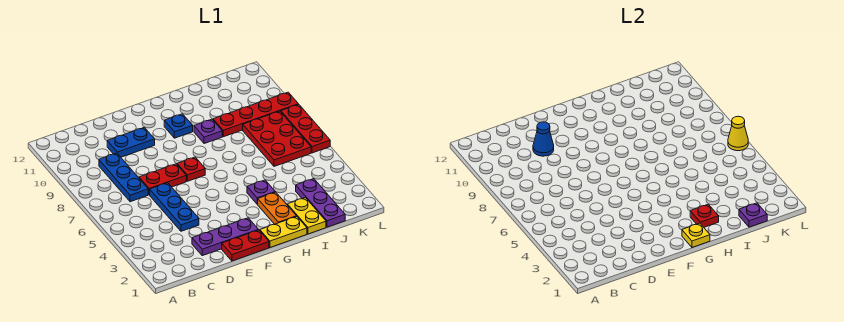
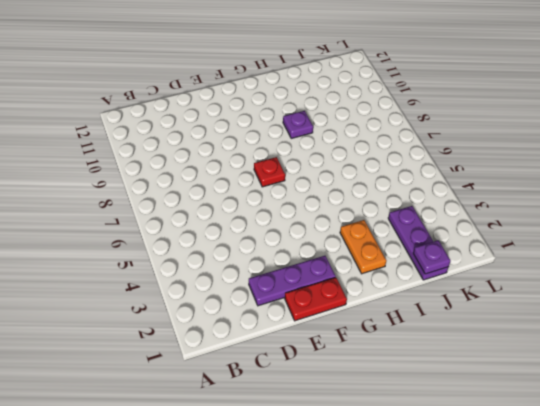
none -> blue plate C7:C9 level 1
none -> blue plate D4:D6 level 1
none -> red plate D7:E7 level 1

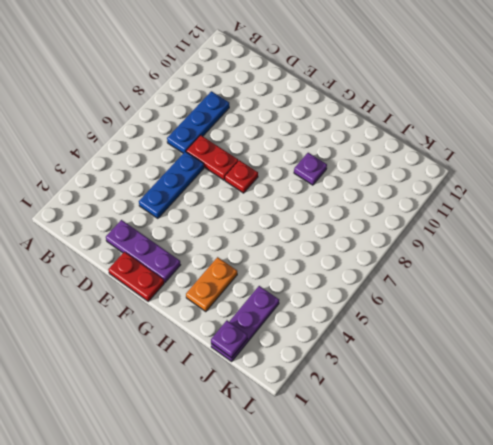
none -> blue plate D10:E10 level 1
none -> yellow plate G1:H1 level 1
none -> blue plate G10 level 1

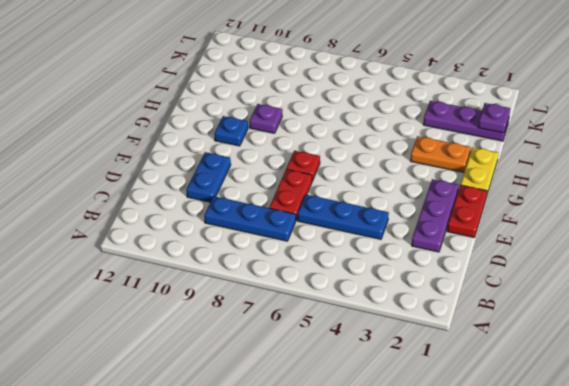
none -> purple plate H4 level 1
none -> yellow plate I1:I2 level 1
none -> red plate I9:L9 level 1

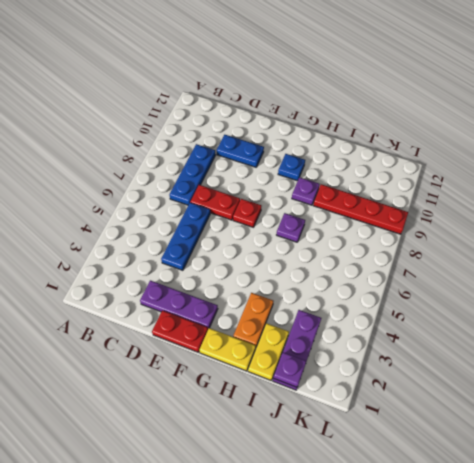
purple plate H7 level 1 -> purple plate H4 level 1
none -> red plate J6:K8 level 1
none -> red plate L6:L8 level 1
none -> blue cone D10 level 2

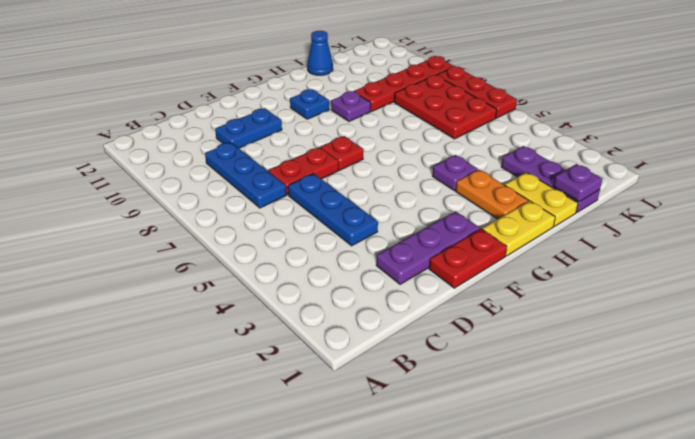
blue cone I12 level 1 -> blue cone D10 level 2
none -> yellow plate G1 level 2
none -> red plate H2 level 2
none -> yellow cone L6 level 2

